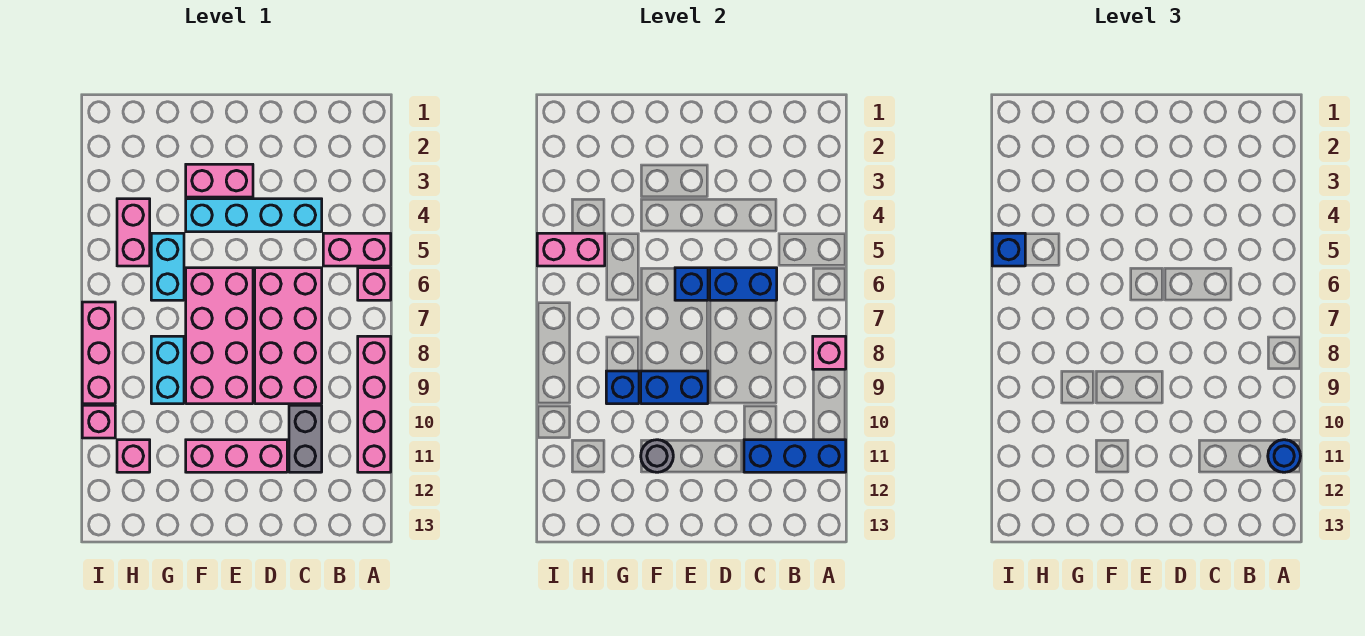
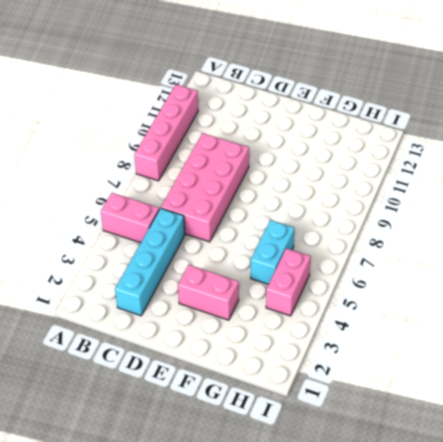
cyan brick C2:C5 level 1 -> cyan brick C4:F4 level 1
none -> pink brick A6 level 1
none -> grey brick C10:C11 level 1
none -> pink brick D11:F11 level 1

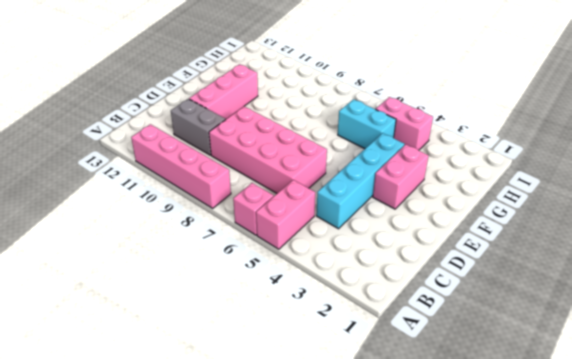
none -> pink brick E6:F9 level 1
none -> cyan brick G8:G9 level 1
none -> pink brick H11 level 1

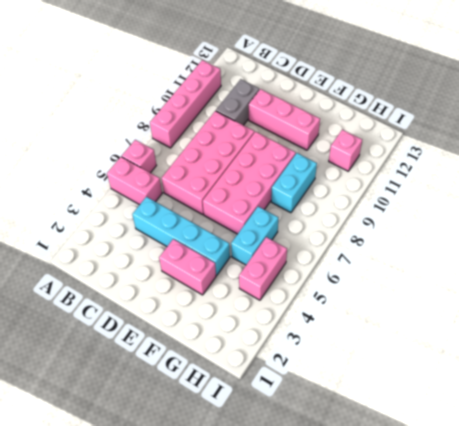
none -> pink brick I7:I9 level 1
none -> pink brick I10 level 1
none -> pink brick A8 level 2

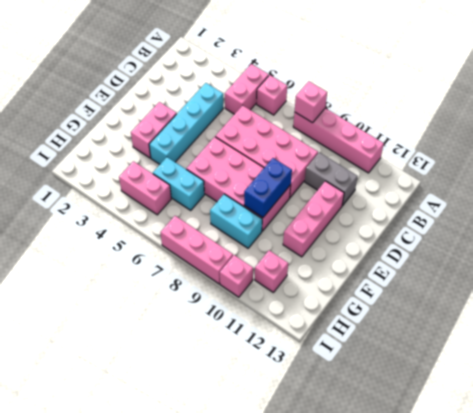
none -> blue brick A11:C11 level 2
none -> blue brick C6:D6 level 2
none -> blue brick E6 level 2

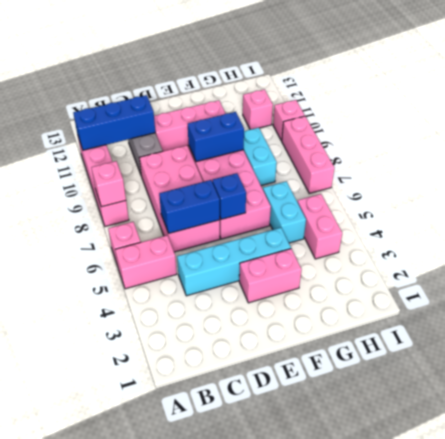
none -> grey round brick F11 level 2
none -> blue brick G9 level 2
none -> pink brick H5:I5 level 2

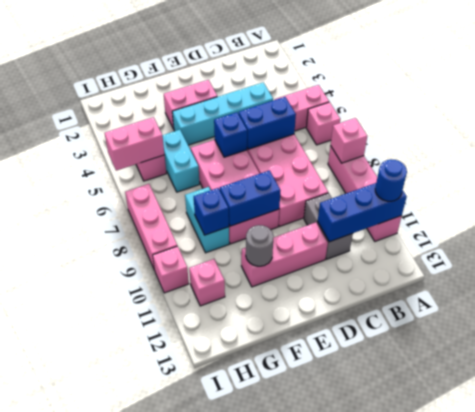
none -> blue brick I5 level 3

